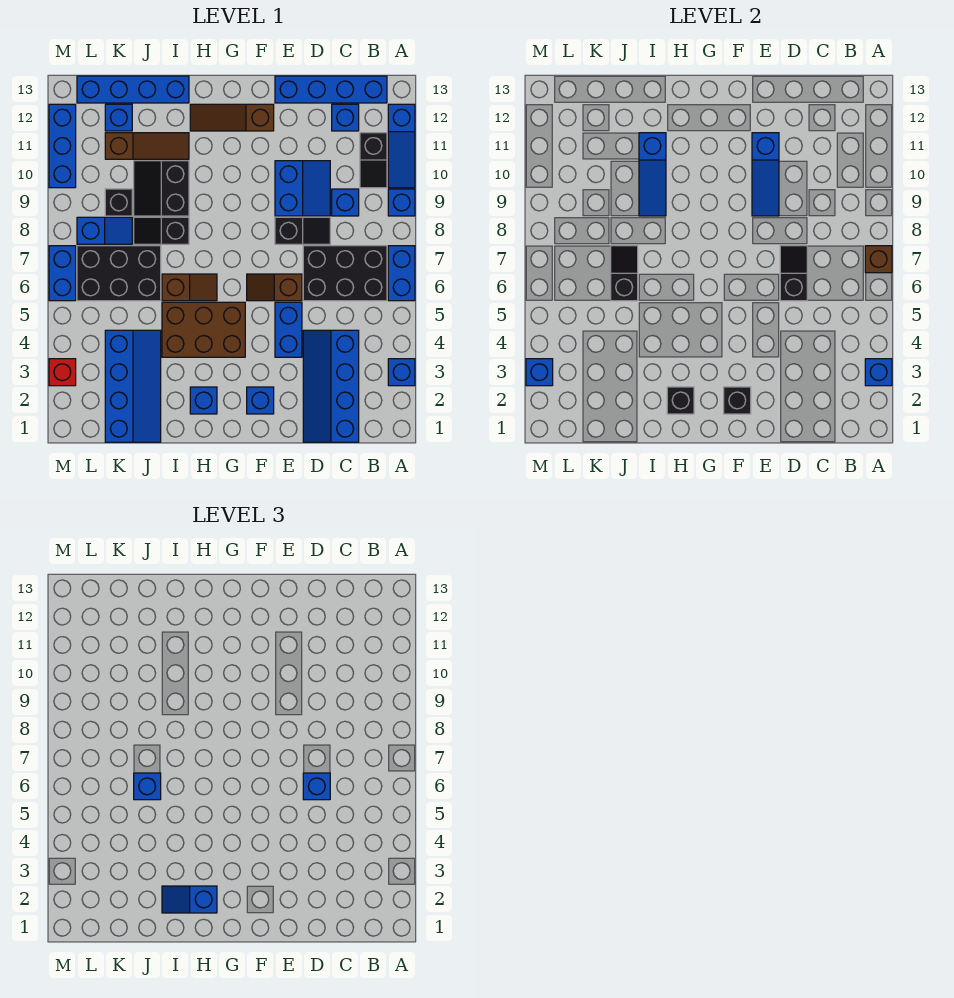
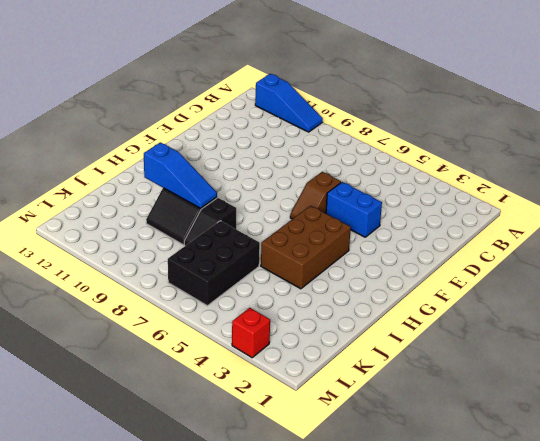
none -> blue brick A3 level 1
none -> blue brick A6:A7 level 1
none -> blue brick A9 level 1
none -> black brick B6:D7 level 1

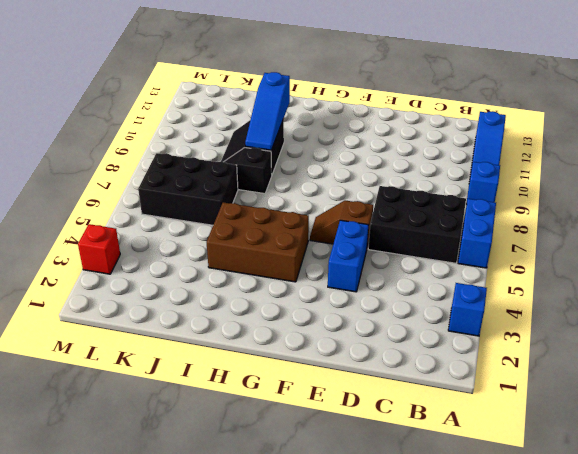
none -> black slope B10:B11 level 1 top 11
none -> blue brick B13:E13 level 1
none -> blue slope C1:D4 level 1 top C
none -> blue brick C9 level 1

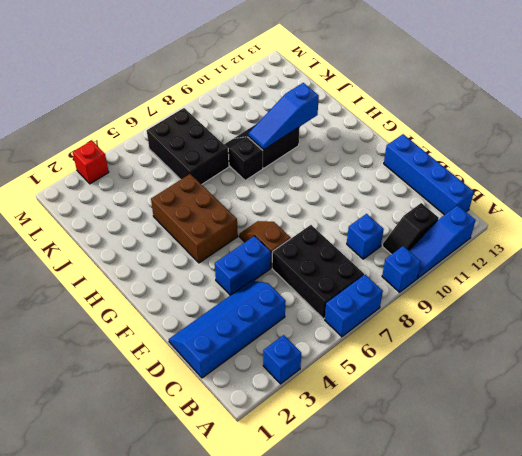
none -> blue brick C12 level 1
none -> black slope D8:E8 level 1 top E
none -> blue slope D9:E10 level 1 top E
none -> blue brick F2 level 1

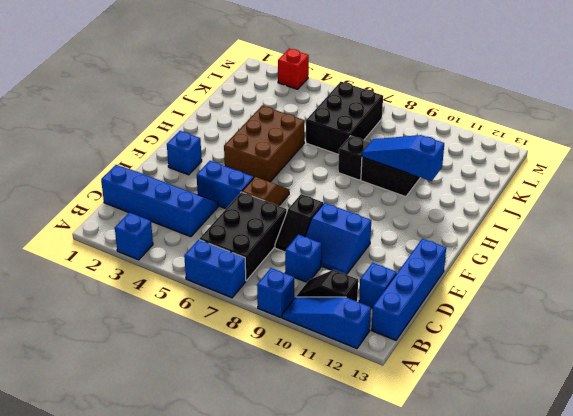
none -> brown slope F12:H12 level 1 top F
none -> blue brick H2 level 1
none -> brown slope H6:I6 level 1 top I
none -> brown slope I11:K11 level 1 top K

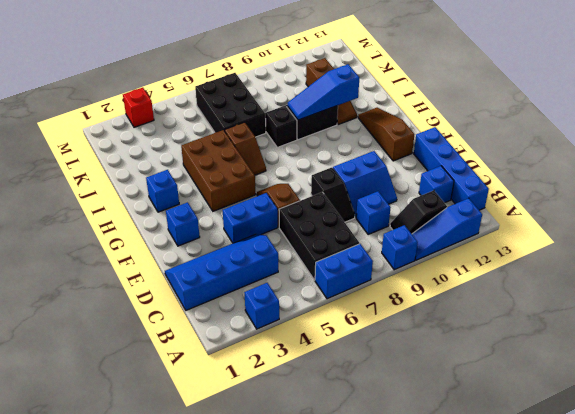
none -> blue brick I13:L13 level 1
none -> blue slope J1:K4 level 1 top K
none -> blue slope K8:L8 level 1 top L
none -> black brick K9 level 1

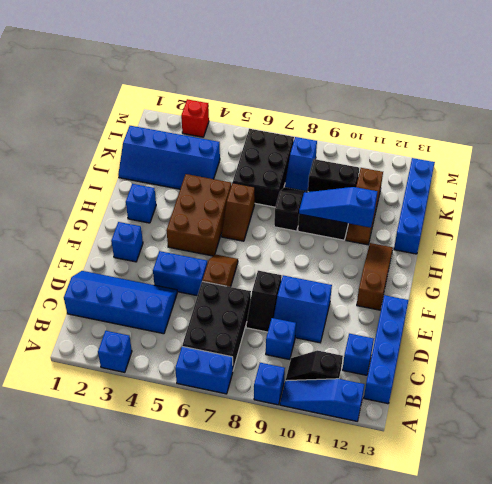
black brick K9:K10 level 1 -> black brick K9 level 1
none -> blue brick K12 level 1
none -> blue brick M6:M7 level 1
none -> blue brick M10:M12 level 1
none -> blue brick A3 level 2

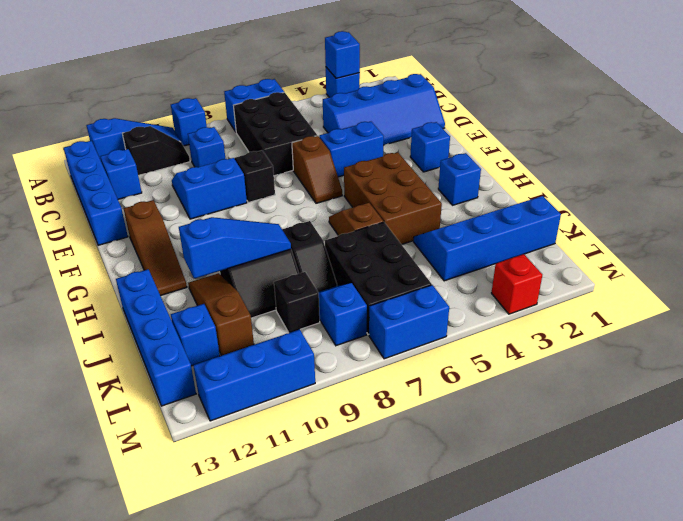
none -> brown brick A7 level 2
none -> black slope D6:D7 level 2 top 6
none -> blue slope E9:E11 level 2 top 11
none -> black brick F2 level 2

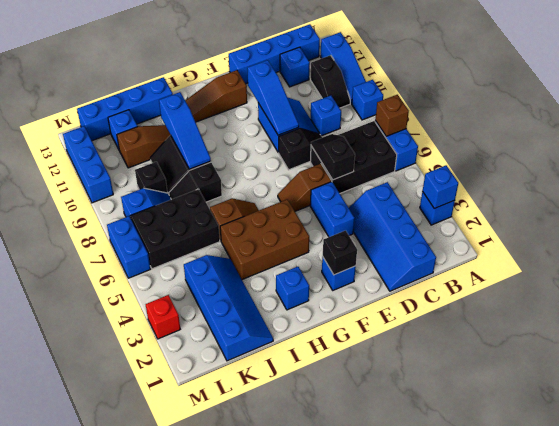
none -> black brick H2 level 2
none -> black slope J6:J7 level 2 top 6
none -> blue brick M3 level 2
none -> blue brick D6 level 3

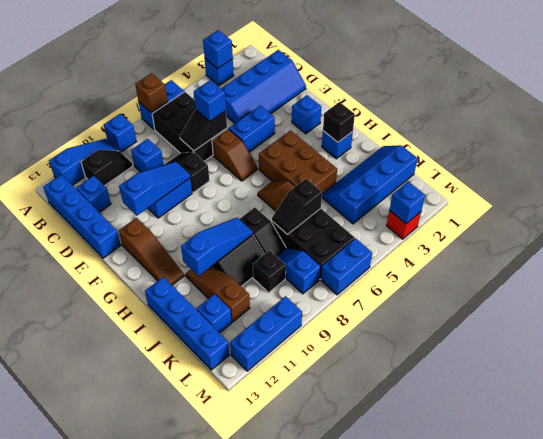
none -> black brick F2 level 2
none -> blue slope H2:I2 level 3 top H
none -> blue brick J6 level 3

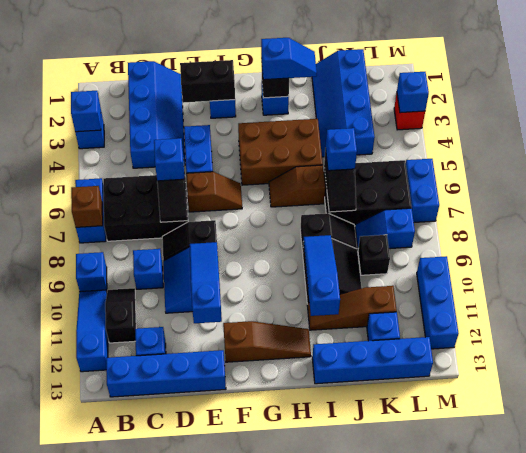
black brick E2:F2 level 2 -> black brick F2 level 2

